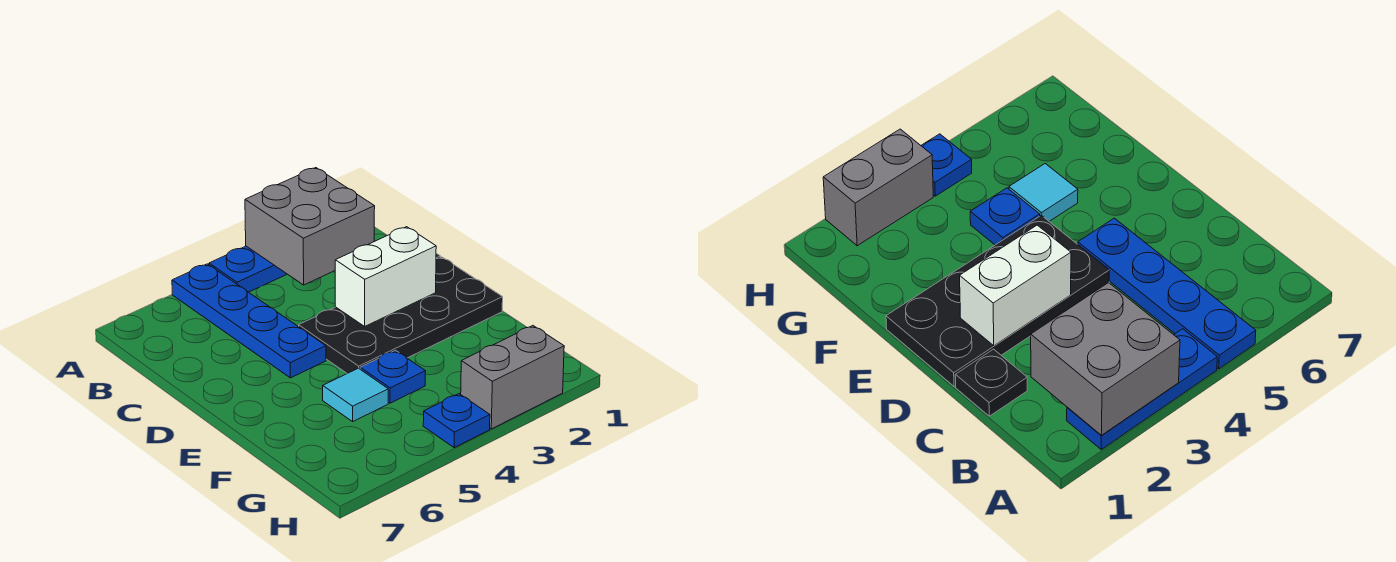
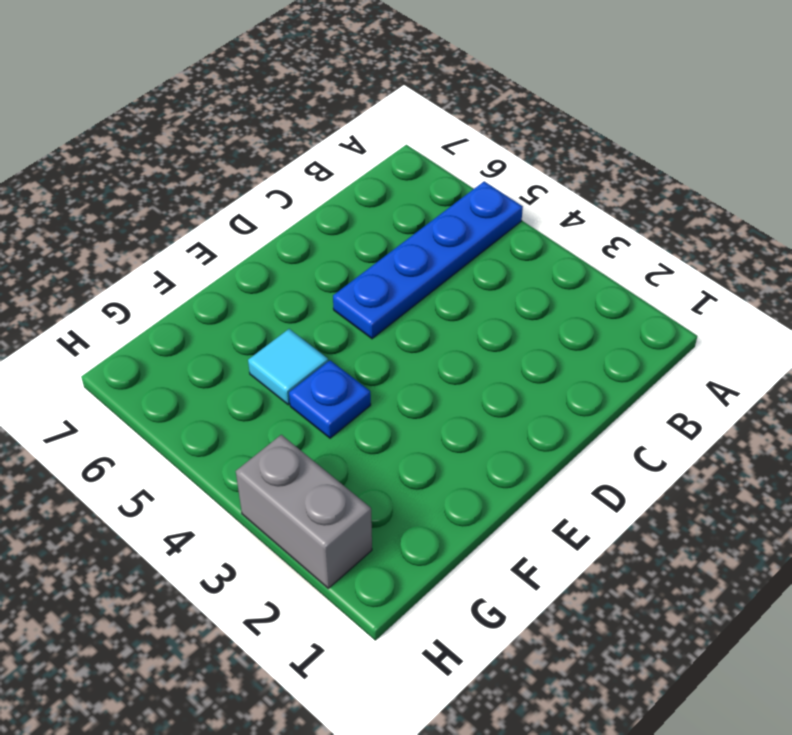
none -> blue plate A2:A4 level 1
none -> black plate C1 level 1

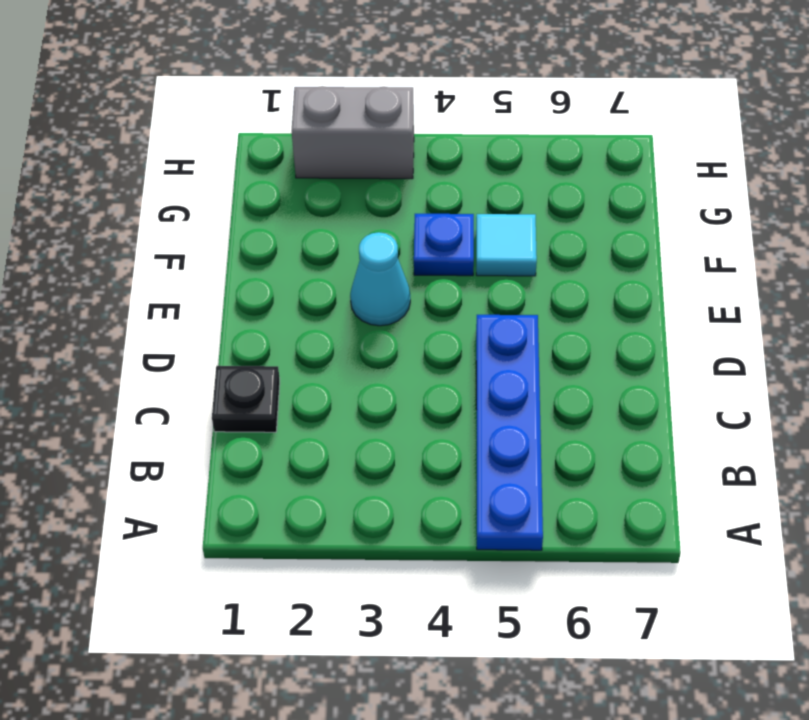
cyan cone E3 level 1 -> black plate D1:E4 level 1
none -> blue plate A2:A4 level 1
none -> blue plate H4 level 1

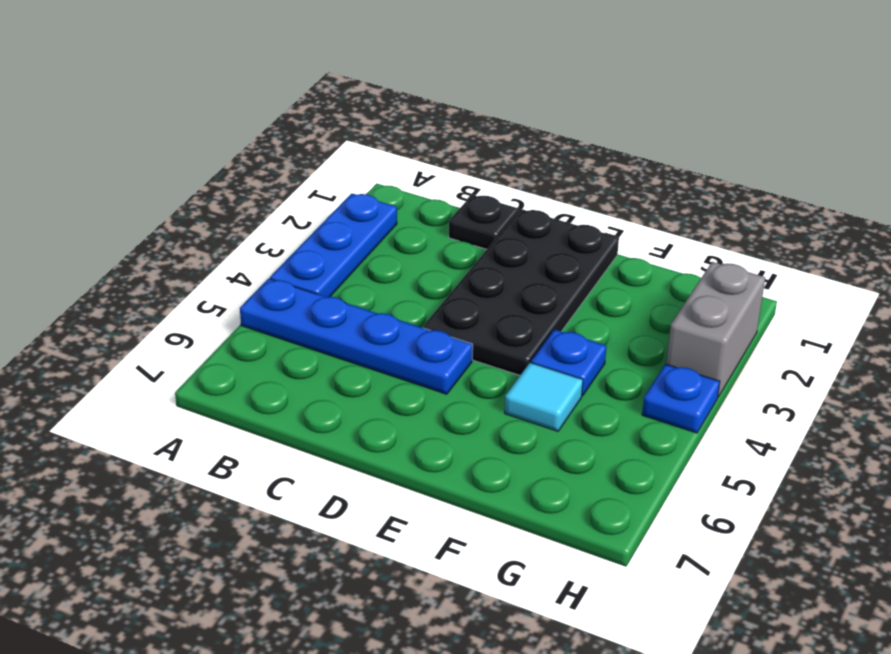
none -> grey brick A2:B3 level 2
none -> white brick D2:D3 level 2

